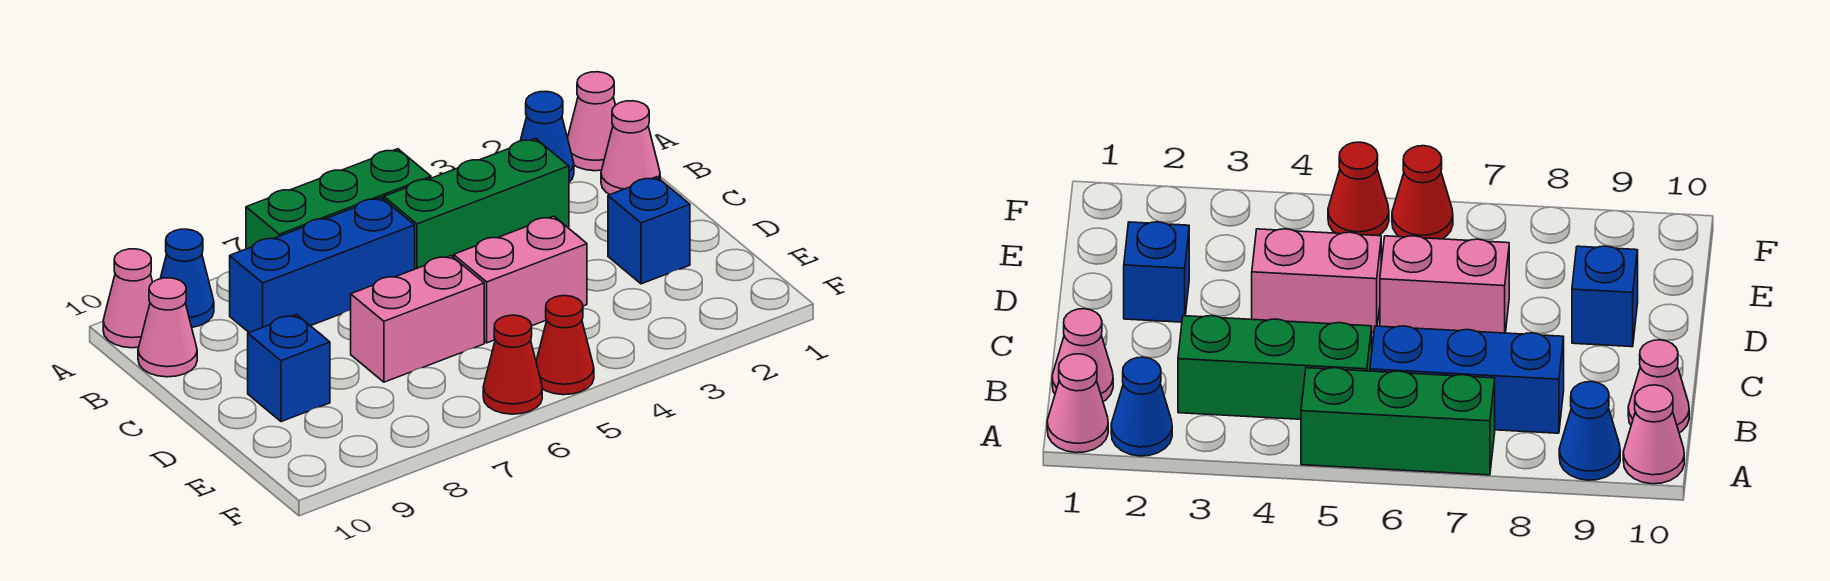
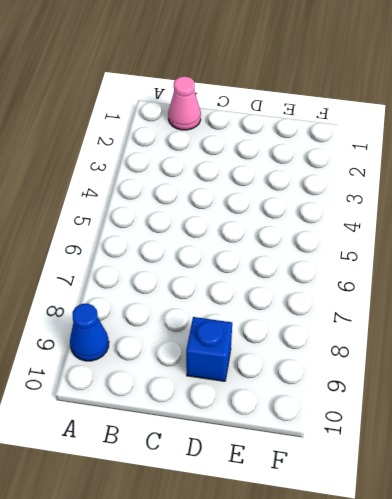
none -> pink cone A1 level 1
none -> blue cone A2 level 1
none -> green brick A5:A7 level 1

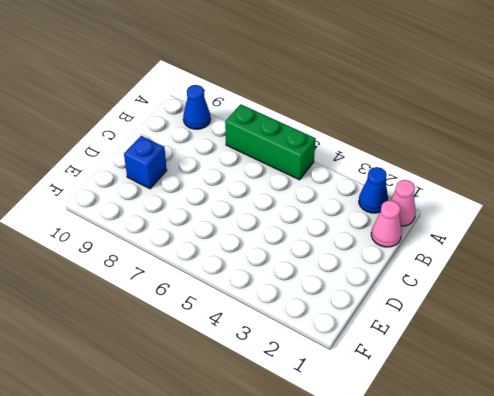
none -> pink cone A10 level 1
none -> green brick B3:B5 level 1
none -> blue brick B6:B8 level 1

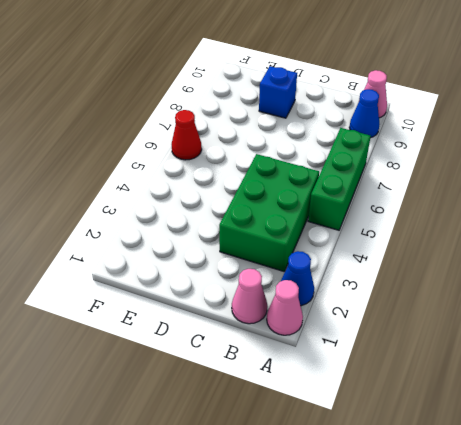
green brick B3:C5 level 1 -> green brick B3:B5 level 1
none -> blue brick B6:B8 level 1
none -> pink cone B10 level 1
none -> blue brick D2 level 1

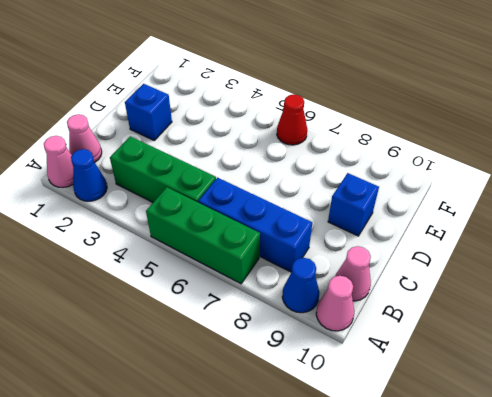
none -> pink brick D4:D5 level 1
none -> pink brick D6:D7 level 1
none -> red cone F5 level 1

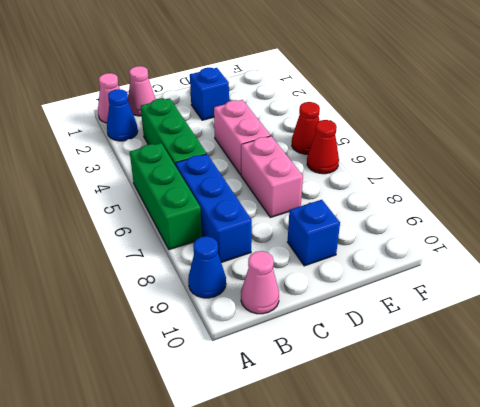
none -> pink cone A10 level 1

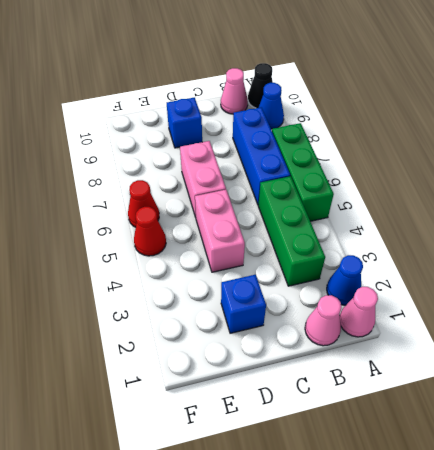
black cone A10 level 1 -> pink cone A10 level 1

